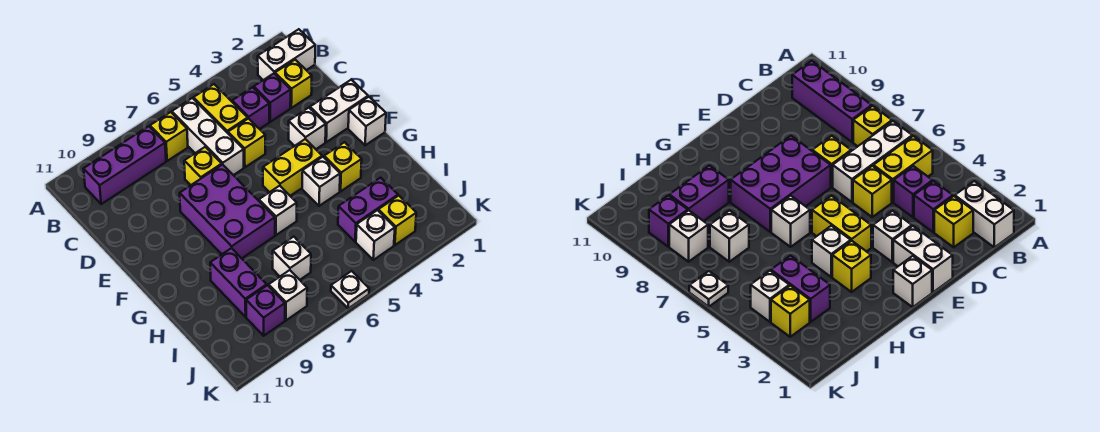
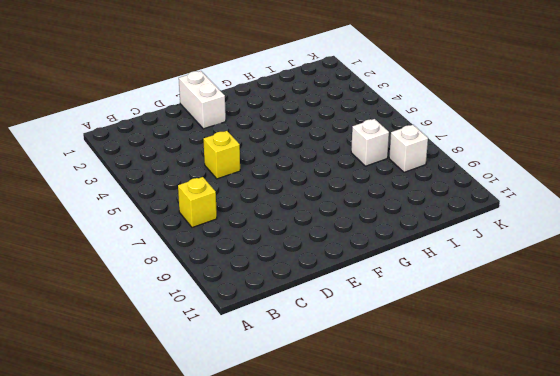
none -> white brick B1:B2 level 1
none -> yellow brick B5:C5 level 1
none -> white brick B6:D6 level 1

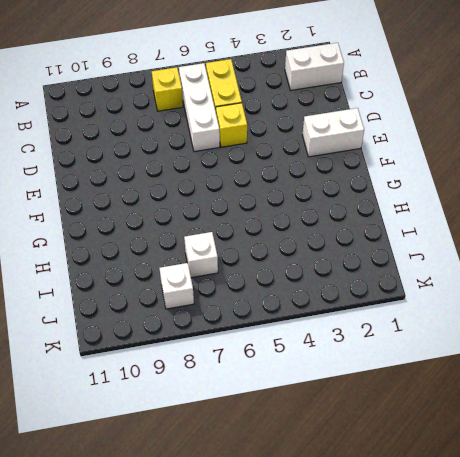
none -> purple brick B8:B10 level 1
none -> yellow brick C2 level 1
none -> purple brick C3 level 1

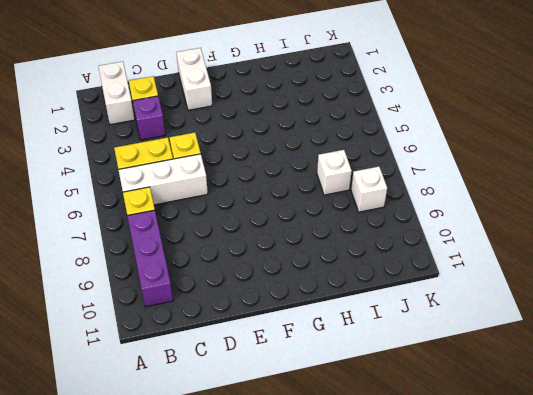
none -> purple brick C4 level 1
none -> yellow brick D7 level 1
none -> white brick E3 level 1

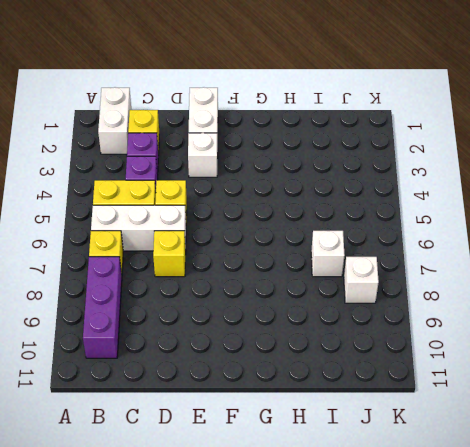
none -> purple brick E7:G8 level 1
none -> white brick F1 level 1
none -> yellow brick F4:F5 level 1

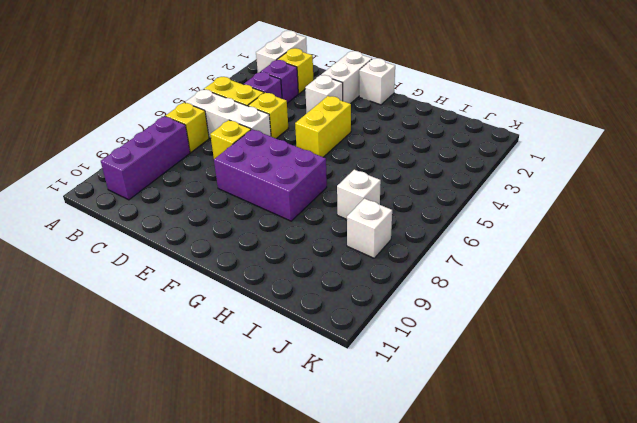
none -> yellow brick G3 level 1
none -> white brick G4 level 1
none -> white brick G6 level 1

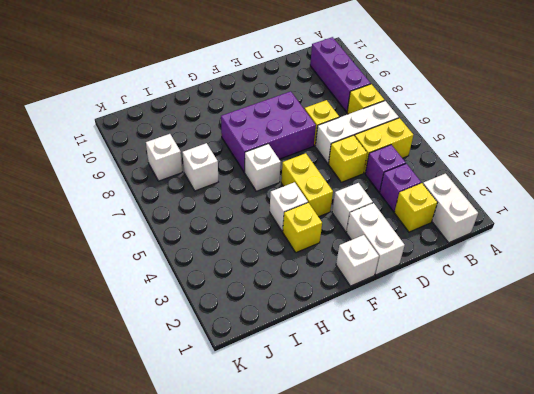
none -> purple brick H9:I9 level 1
none -> purple brick I3:I4 level 1
none -> yellow brick J3 level 1

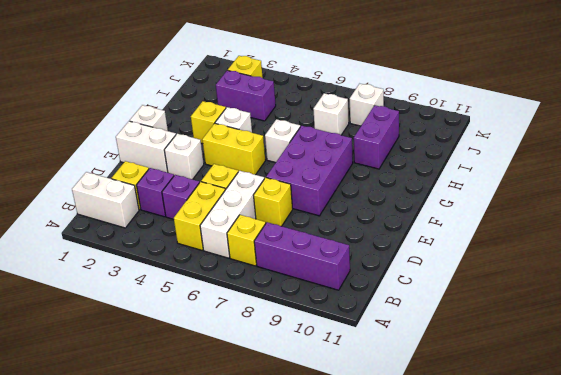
none -> white brick J4 level 1
none -> purple brick J9 level 1
none -> white plate K6 level 1

